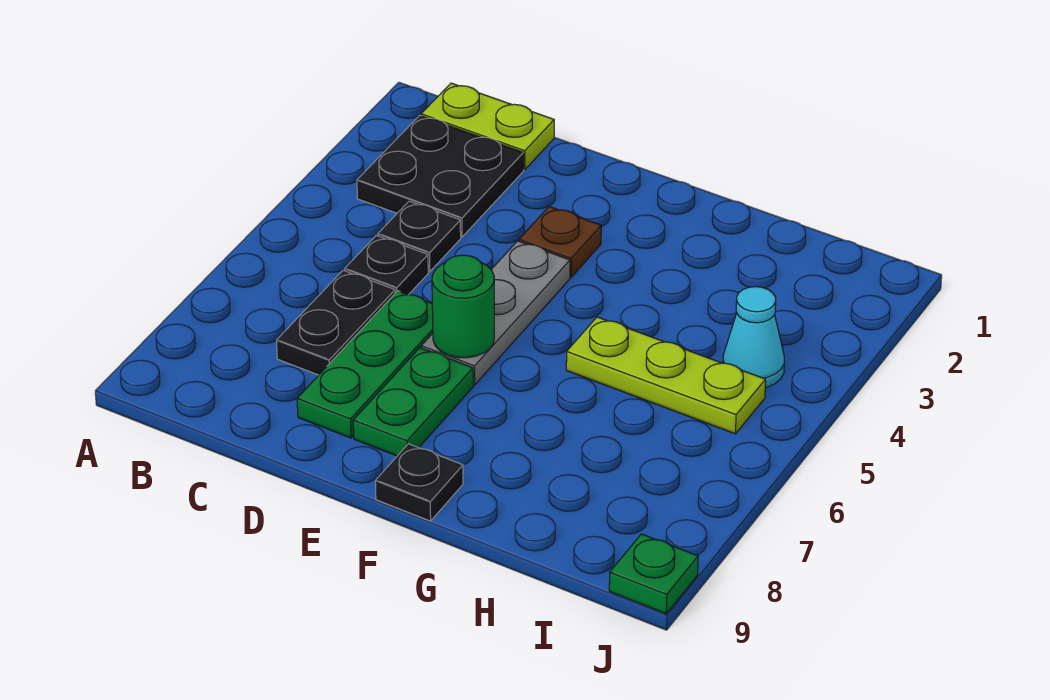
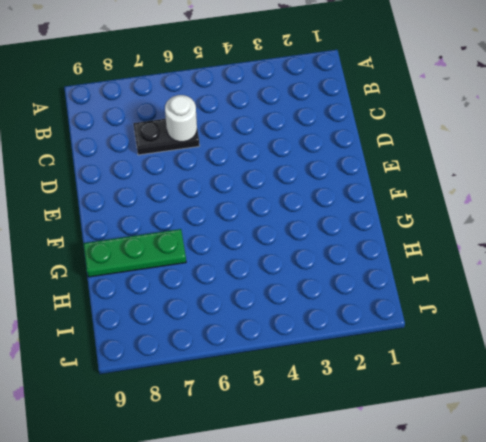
white round brick C6 level 2 -> none
green plate G7:G9 level 1 -> green plate D6:D8 level 1
none -> lime plate B1:C1 level 1
none -> black plate B2:C3 level 1
none -> black plate C4 level 1

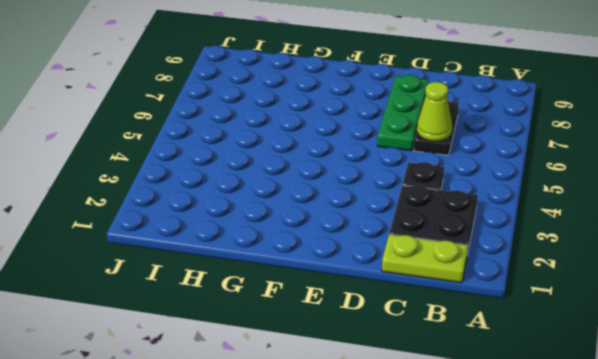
lime cone C6 level 2 -> none
none -> black plate C5 level 1
none -> brown plate E3 level 1
none -> grey plate E4:E6 level 1

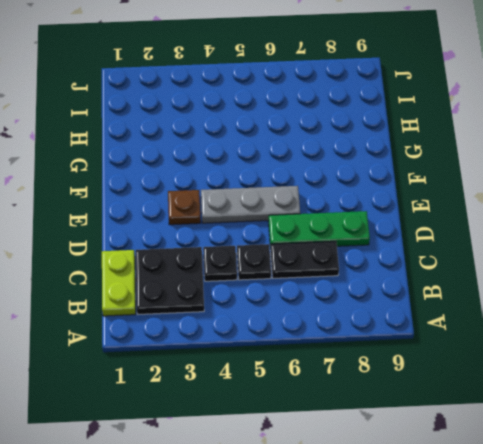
none -> green plate E7:E8 level 1
none -> black plate F9 level 1
none -> lime plate G5:I5 level 1

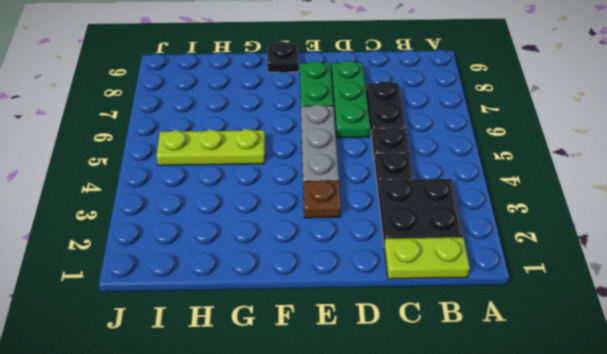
none -> cyan cone I4 level 1
none -> green plate J9 level 1
none -> green round brick E6 level 2

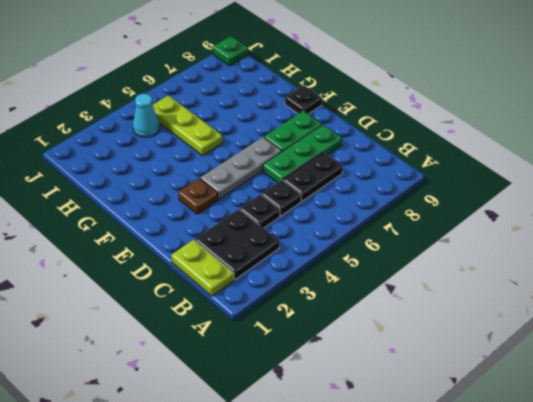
none -> green round brick E6 level 2

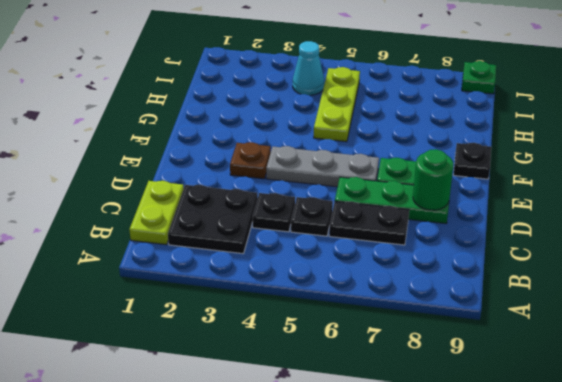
green round brick D8 level 2 -> green round brick E6 level 2

